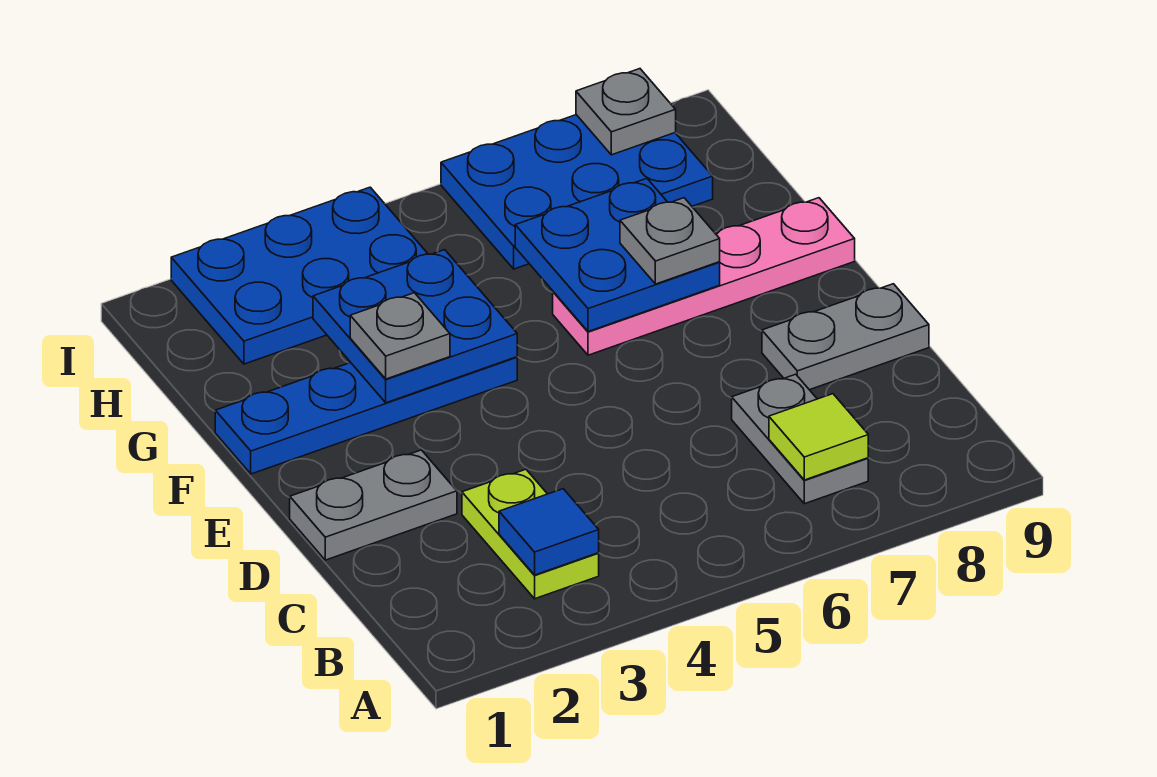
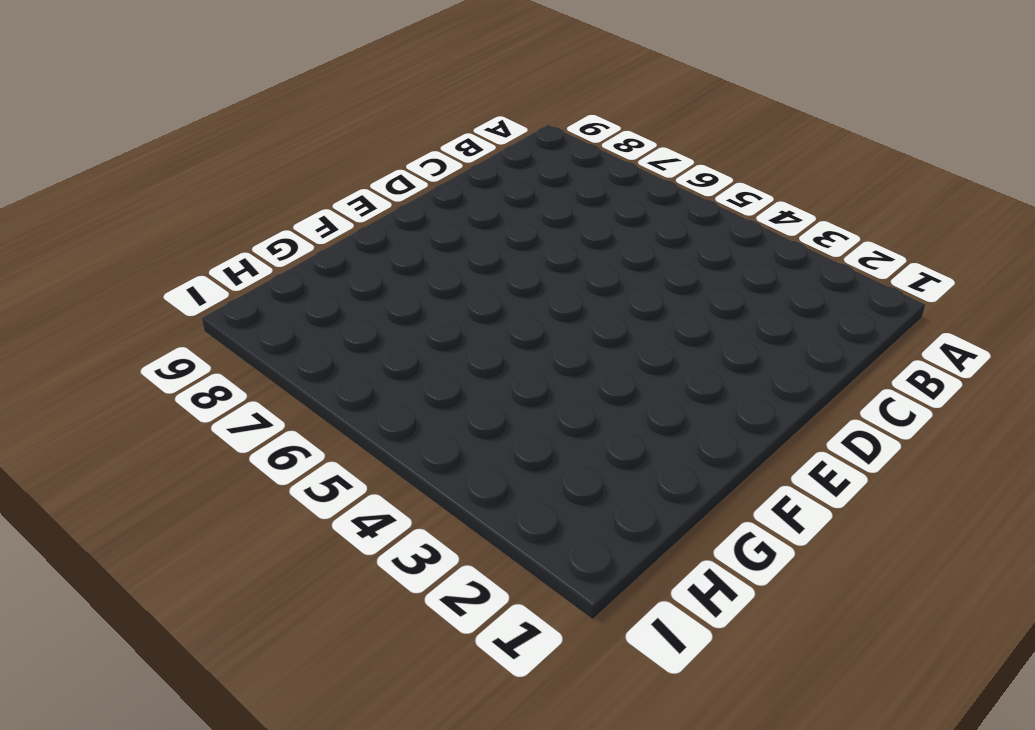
none -> lime plate B3:C3 level 1
none -> grey plate B7:C7 level 1
none -> grey plate D1:D2 level 1

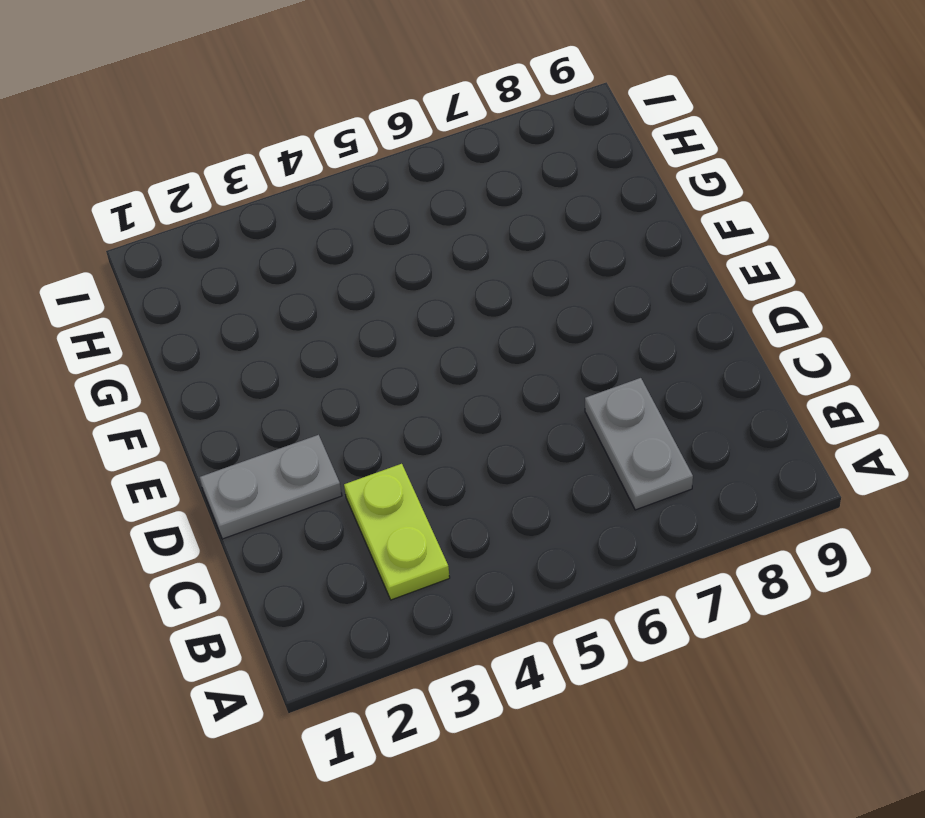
none -> grey plate D8:D9 level 1
none -> blue plate F1:F4 level 1
none -> pink plate F6:F9 level 1

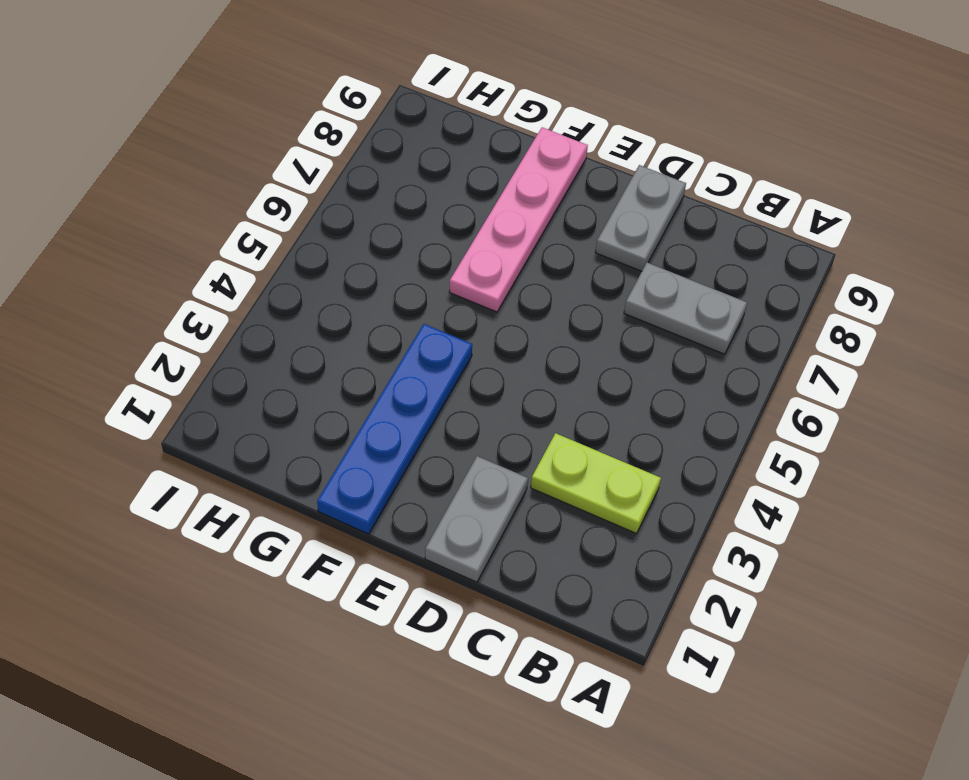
none -> blue plate H2:I4 level 1
none -> blue plate H6:I8 level 1
none -> blue tile B3 level 2

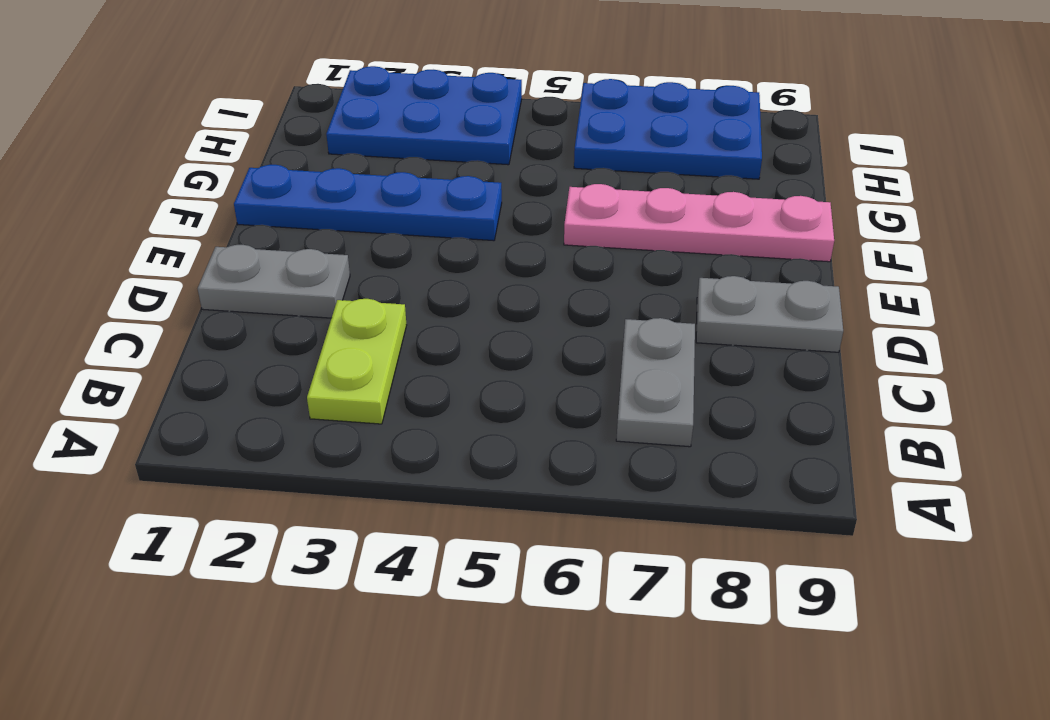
none -> blue tile B3 level 2
none -> lime tile B7 level 2
none -> blue plate F3:G4 level 2

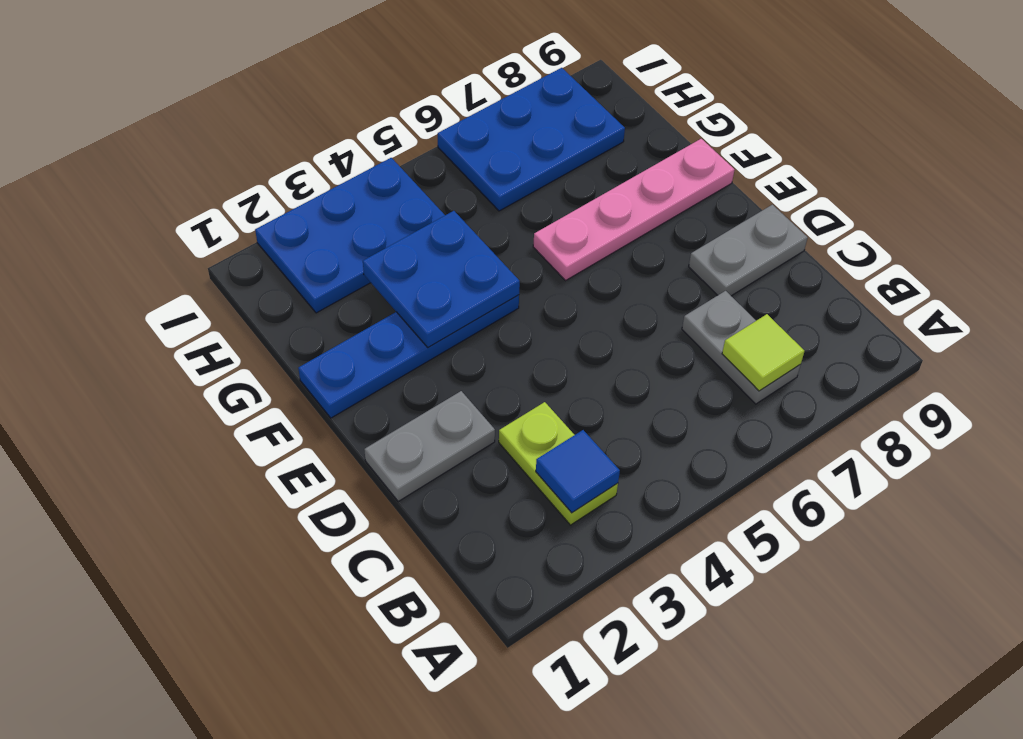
none -> blue plate F6:G7 level 2
none -> grey plate I8 level 2
none -> grey plate F3 level 3

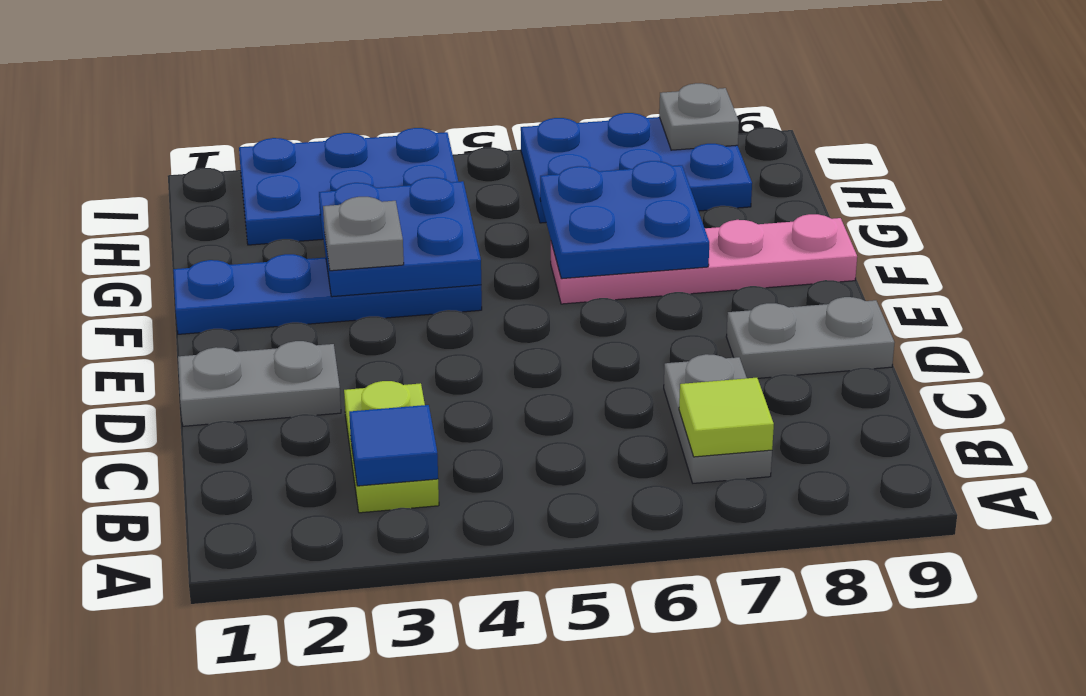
none -> grey plate F7 level 3

